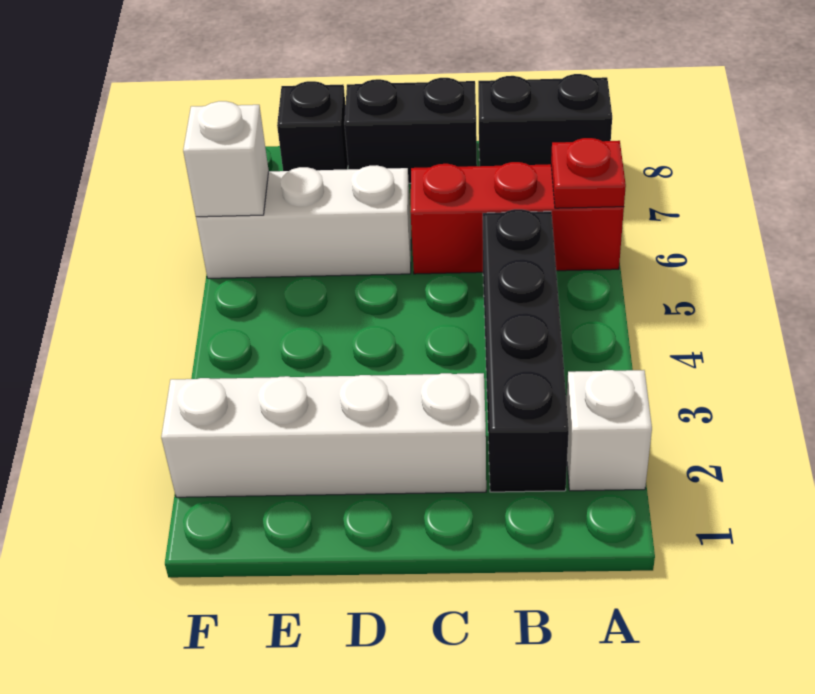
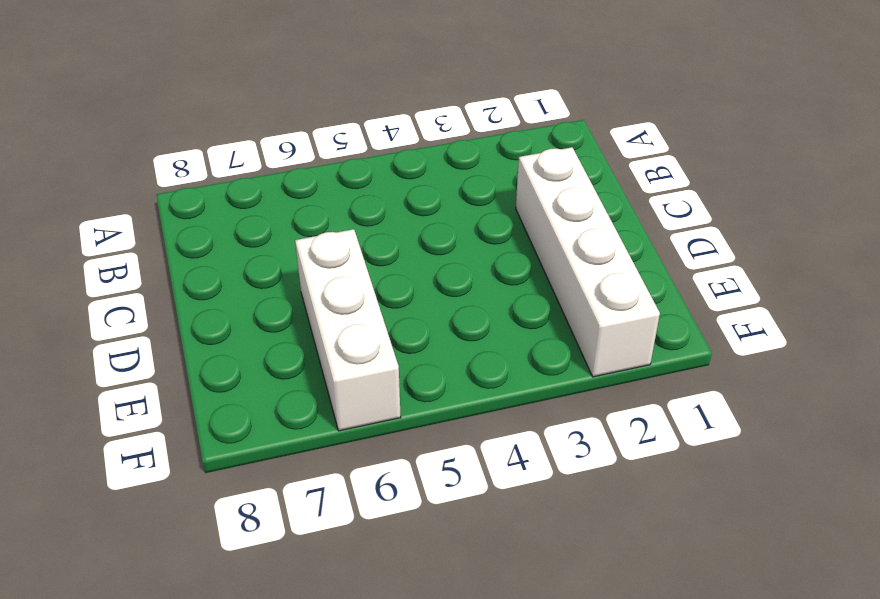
none -> white brick A2 level 1
none -> red brick A6:C6 level 1

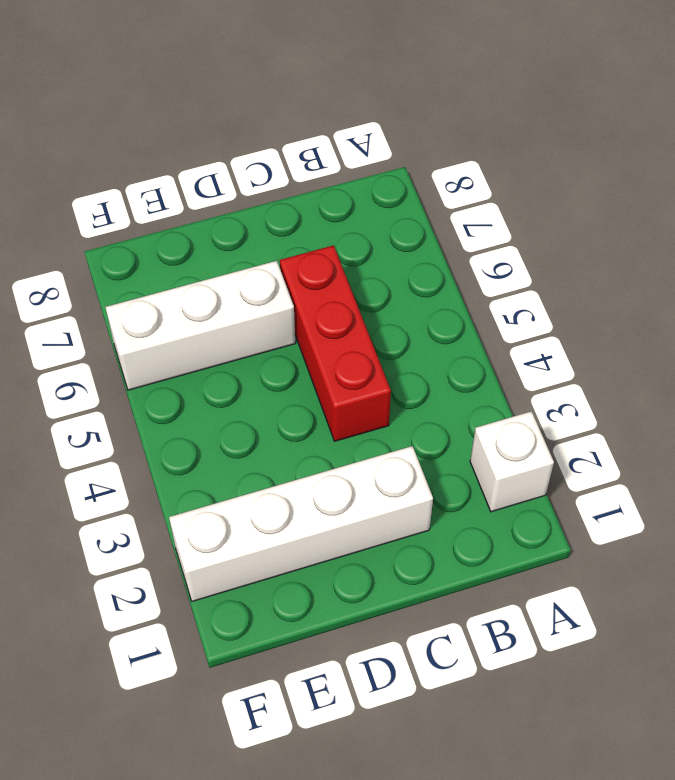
red brick C4:C6 level 1 -> red brick A6:C6 level 1
none -> black brick A8:B8 level 1
none -> black brick B2:B5 level 1

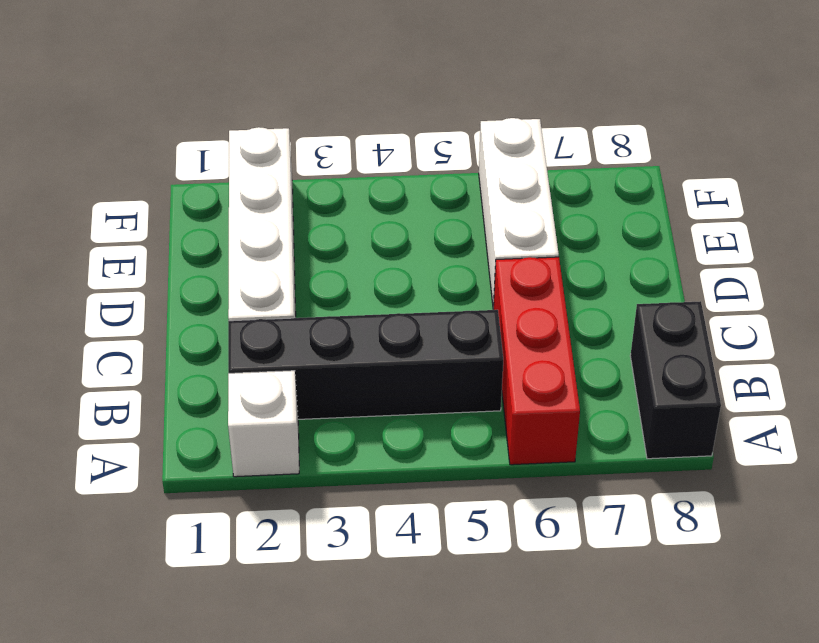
none -> black brick C8:D8 level 1
none -> black brick E8 level 1

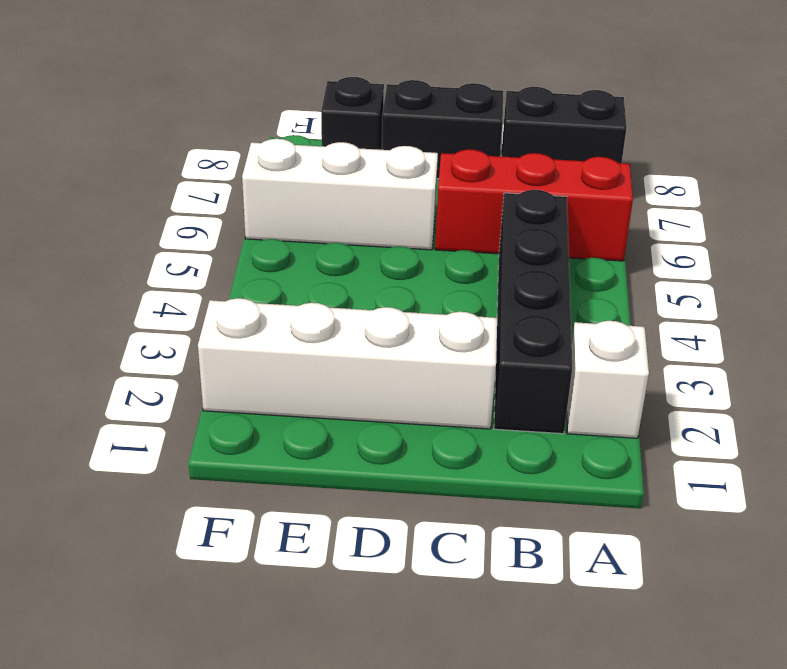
none -> red plate A6 level 2
none -> white brick F6 level 2

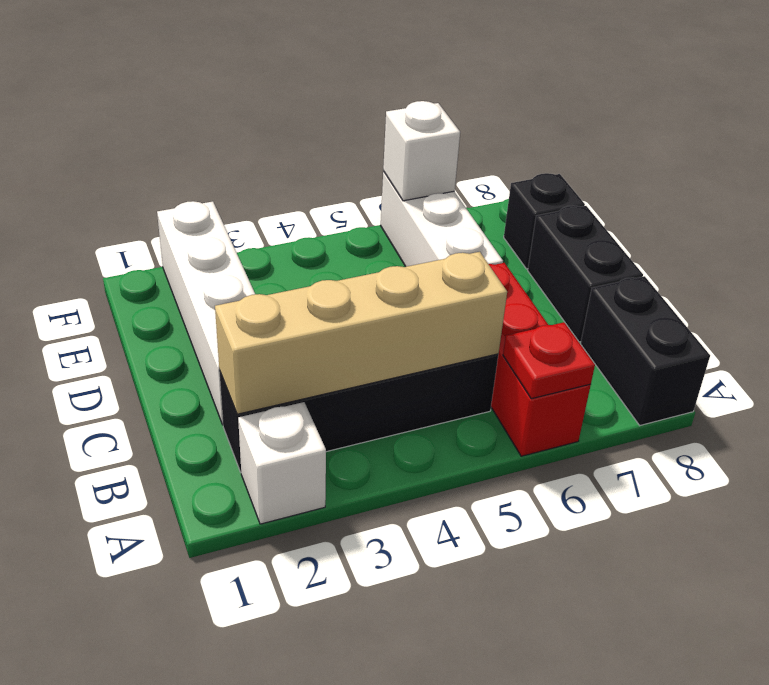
tan brick B2:B5 level 2 -> none

